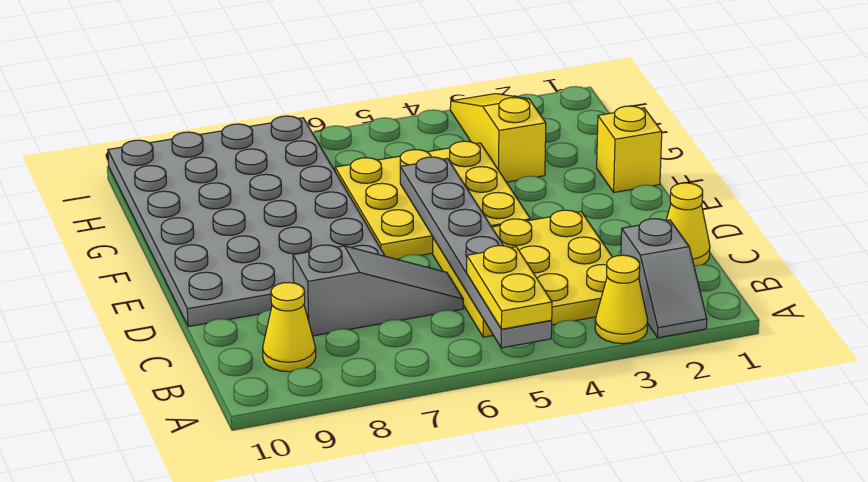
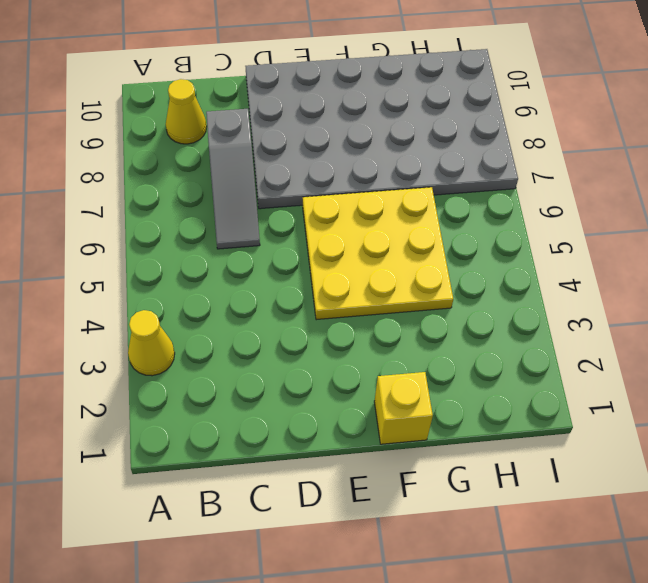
none -> grey slope A2:B2 level 1 top B
none -> yellow plate B3:D5 level 1
none -> yellow cone C1 level 1

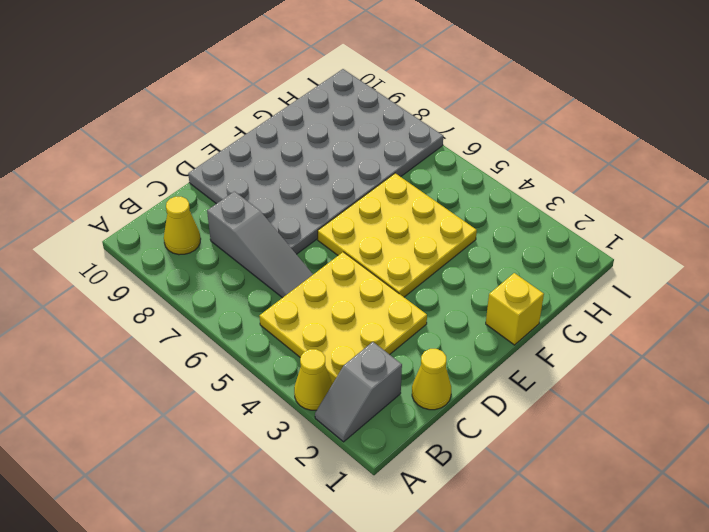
none -> yellow slope G3:I3 level 1 top G
none -> grey plate A5:F5 level 2
none -> yellow plate A5:B5 level 3

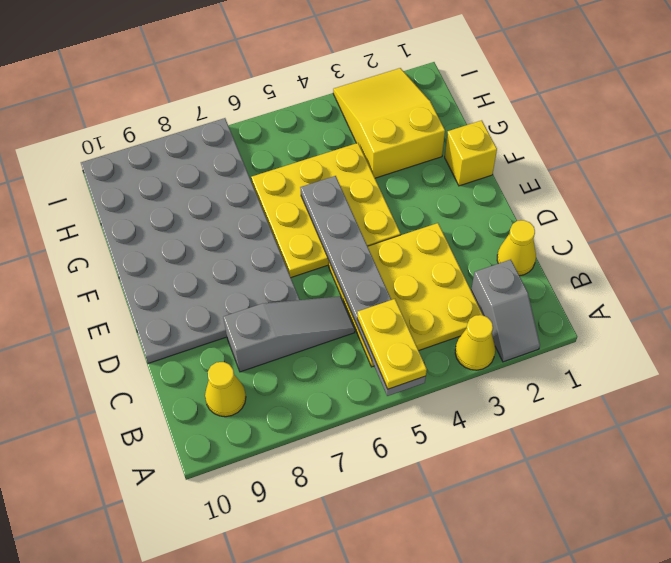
yellow slope G2:I3 level 1 top G -> yellow slope G3:I3 level 1 top G

